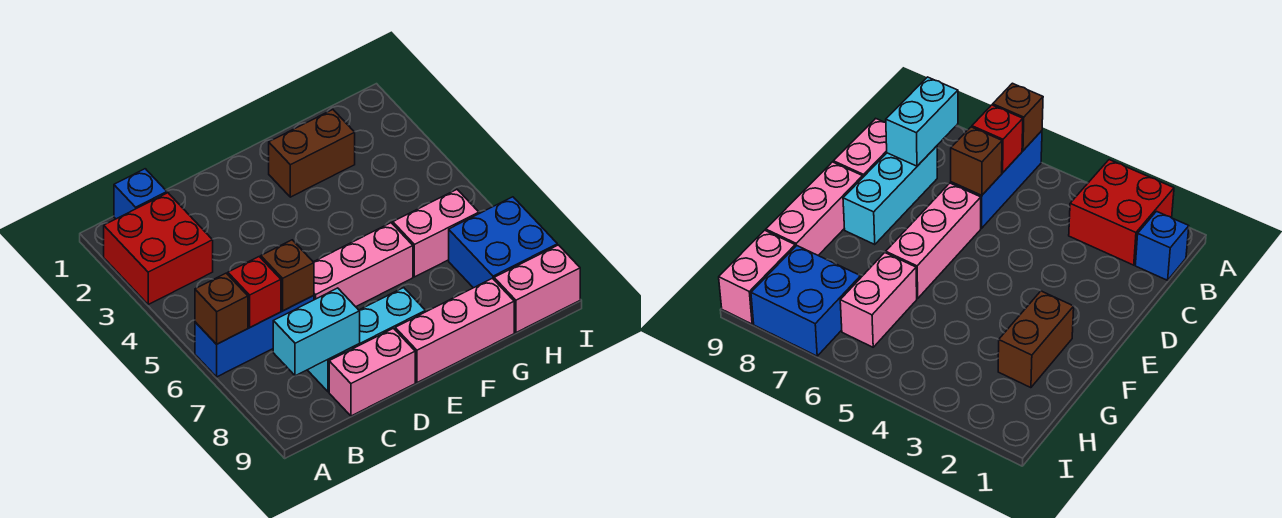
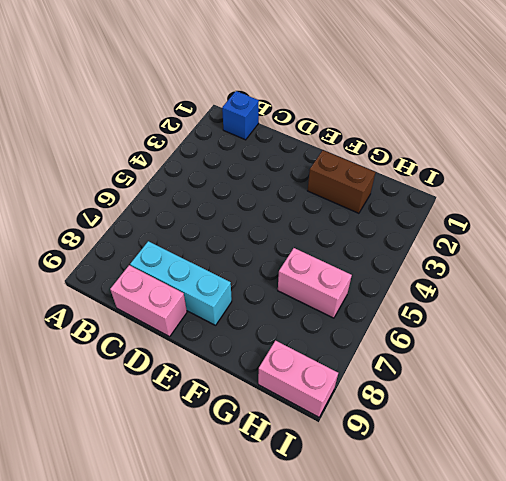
none -> red brick A2:B3 level 1
none -> blue brick A6:C6 level 1
none -> pink brick D6:F6 level 1

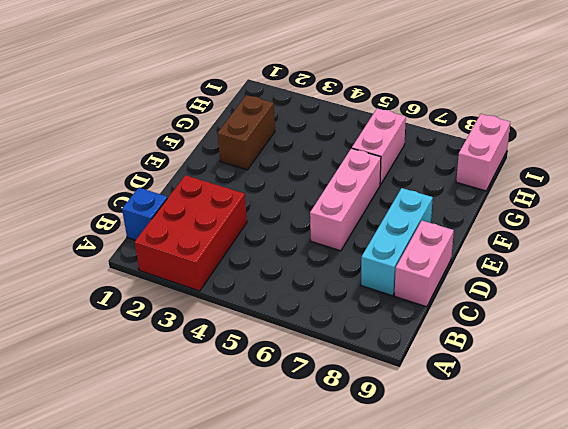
red brick A2:C3 level 1 -> red brick A2:B3 level 1
none -> blue brick A6:C6 level 1
none -> pink brick E9:G9 level 1
none -> blue brick H7:I8 level 1

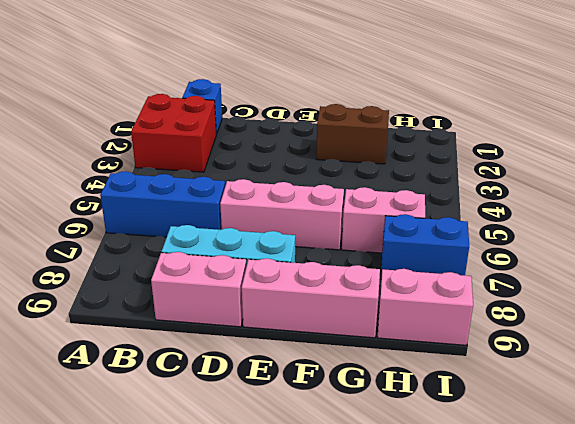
blue brick H7:I7 level 1 -> blue brick H7:I8 level 1
none -> brown brick A6 level 2
none -> red brick B6 level 2
none -> cyan brick B8:C8 level 2

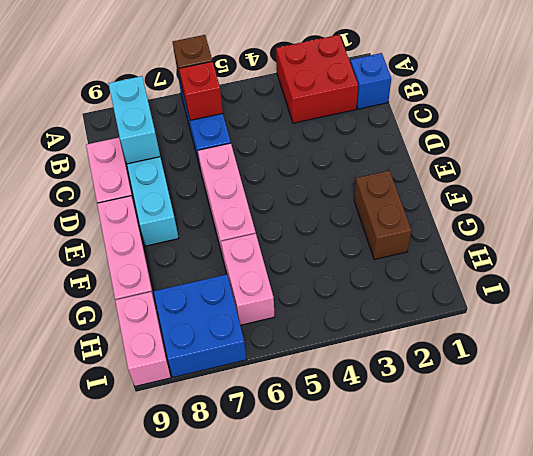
none -> brown brick C6 level 2

